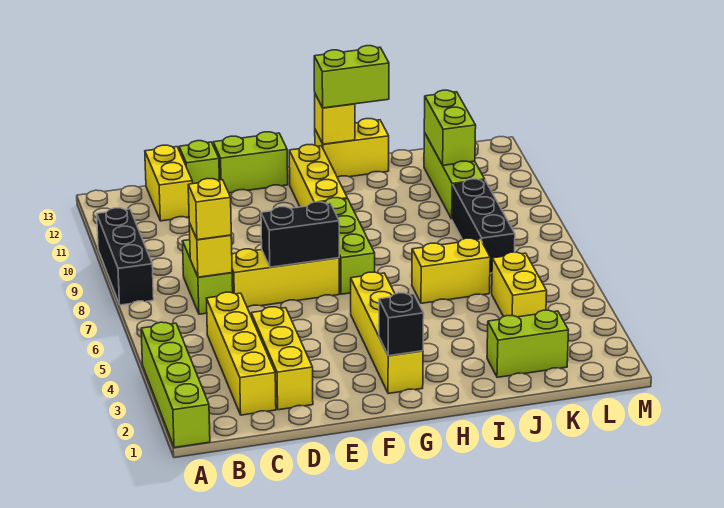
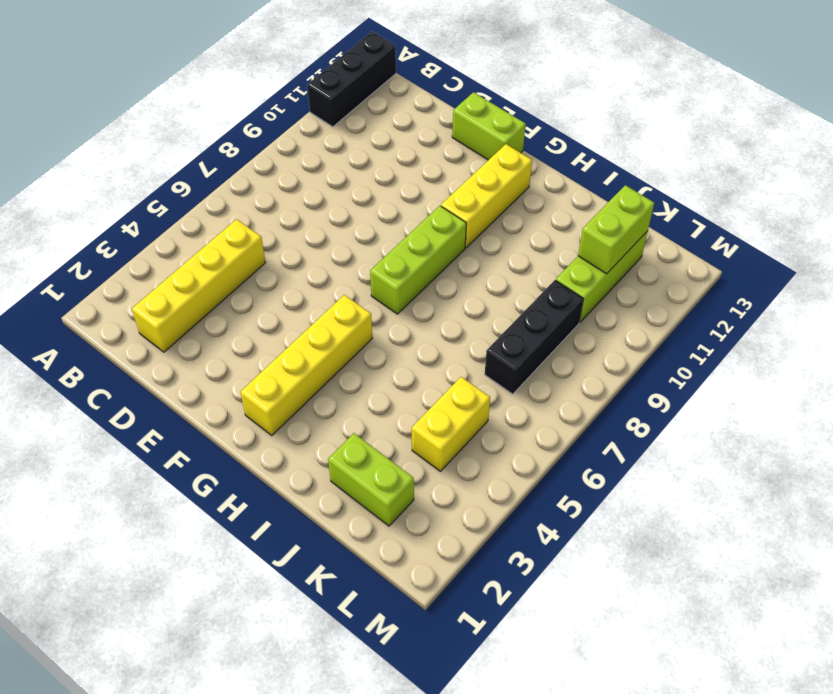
black brick A11:A13 level 1 -> black brick A8:A10 level 1
none -> lime brick A1:A4 level 1
none -> lime brick C7:C8 level 1
none -> yellow brick C12:C13 level 1

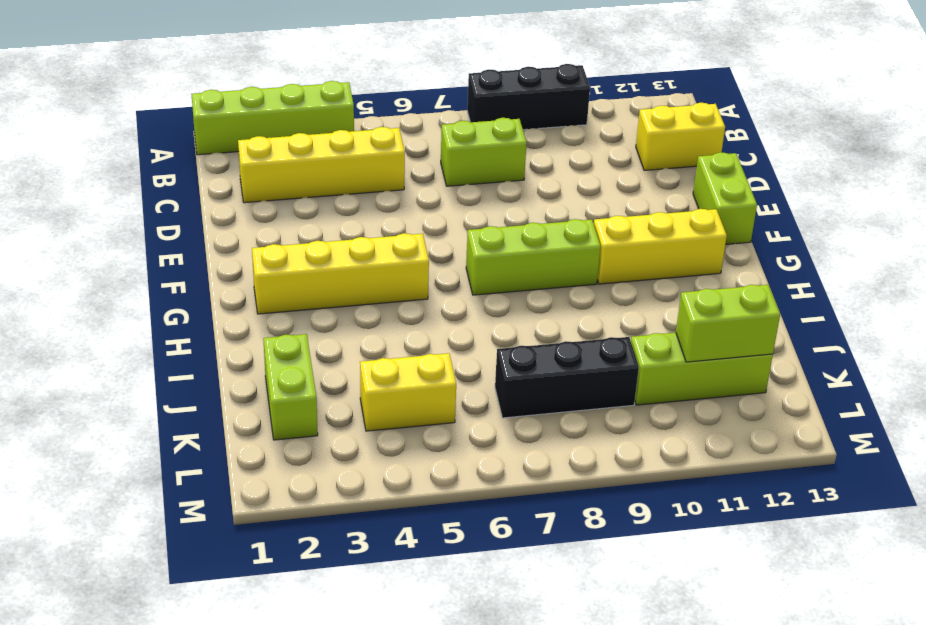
none -> yellow brick D2:D4 level 1
none -> yellow brick D7:F7 level 1
none -> lime brick D13 level 1

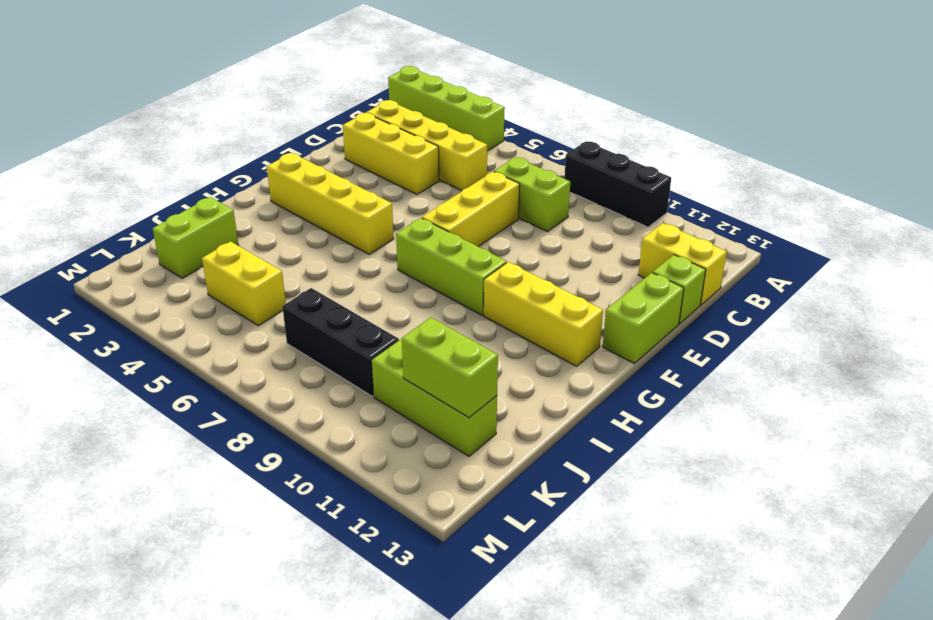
none -> yellow brick H13:I13 level 1
none -> yellow brick I6:J6 level 1
none -> yellow brick C7 level 2

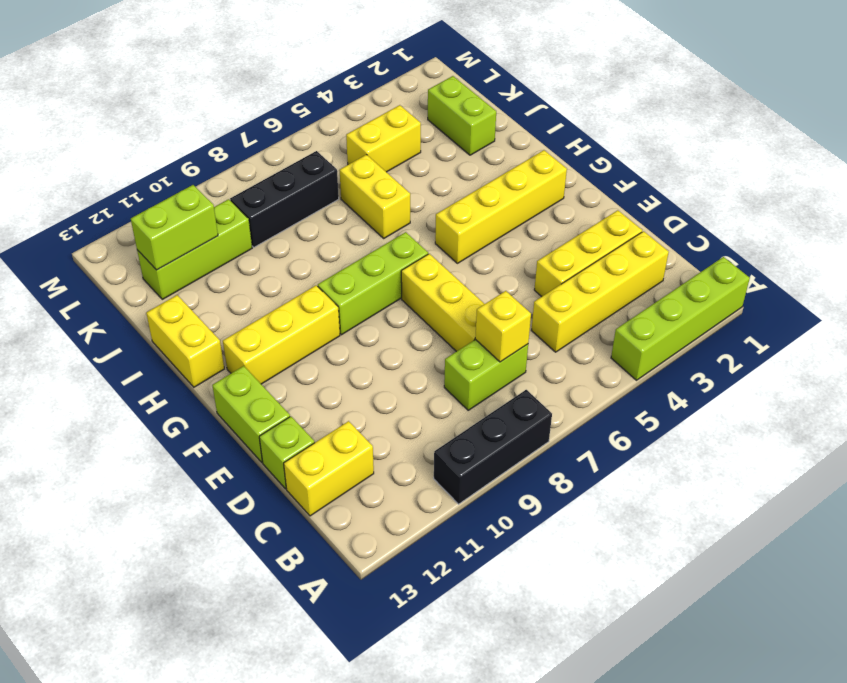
none -> black brick E7:F7 level 2
none -> black brick G2 level 2
none -> yellow brick H13 level 2

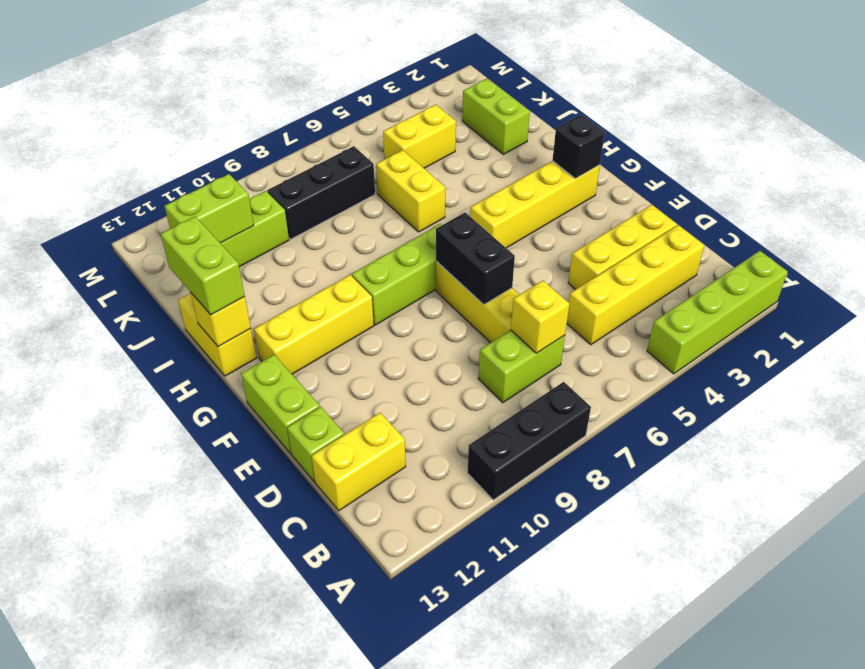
none -> yellow brick C7 level 3

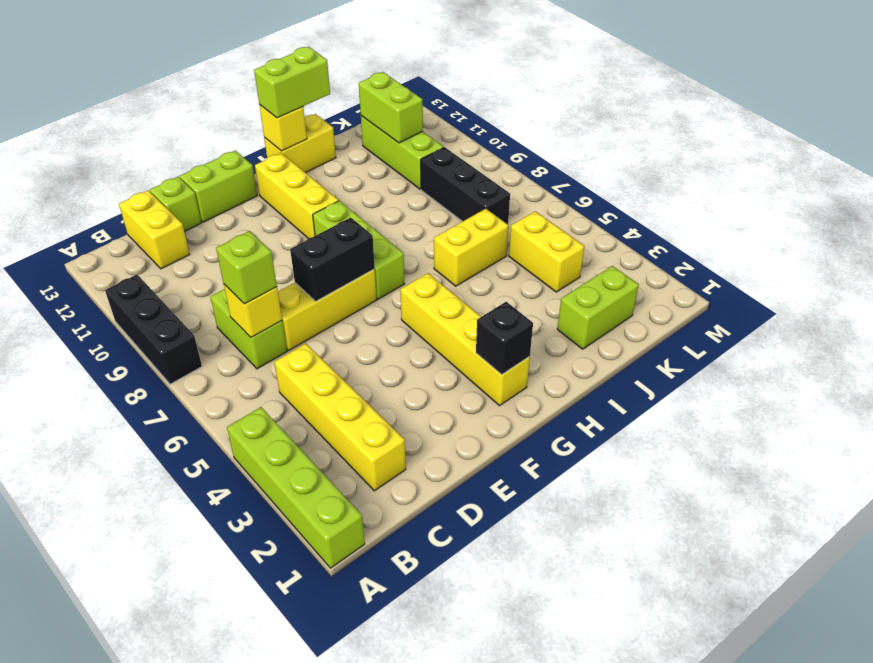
lime brick C7 level 3 -> yellow brick C7 level 3
none -> yellow brick D2:D4 level 1

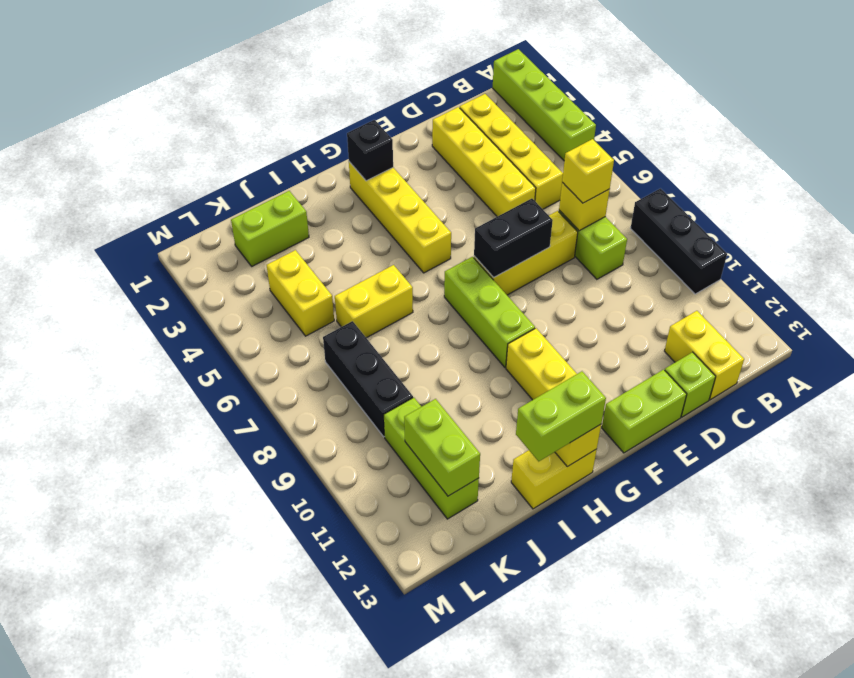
yellow brick D2:D5 level 1 -> yellow brick D2:D4 level 1

